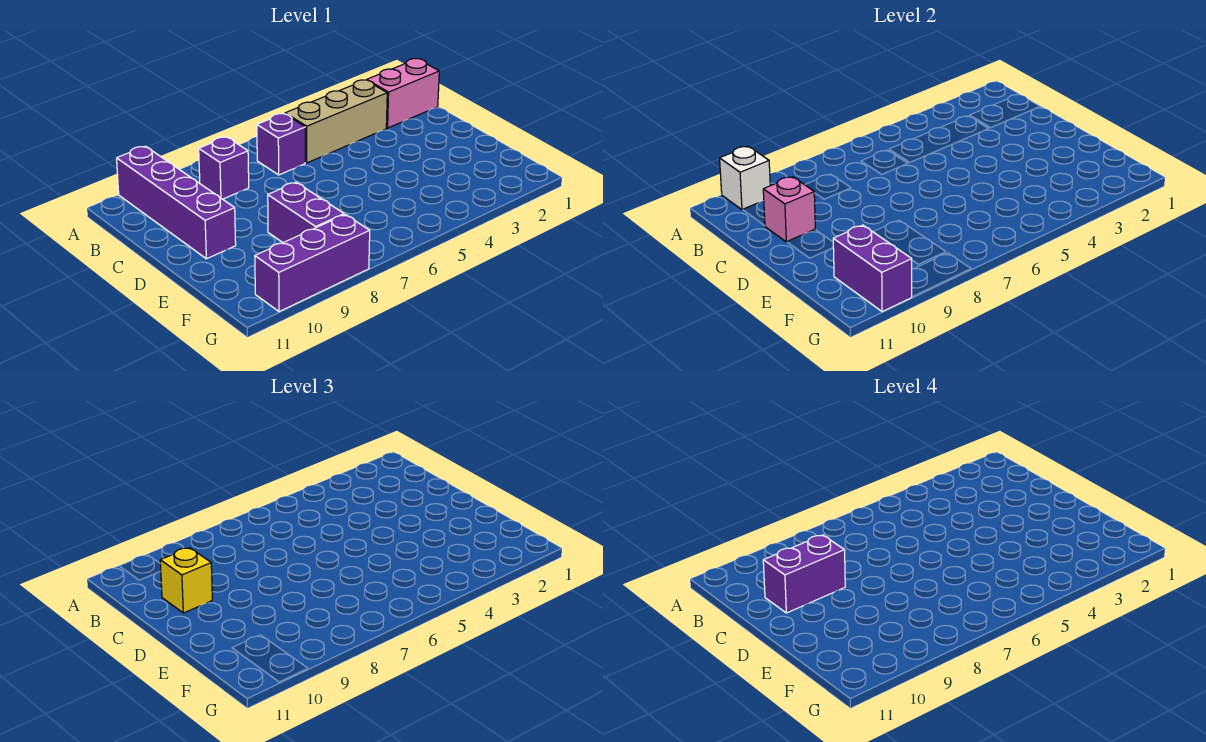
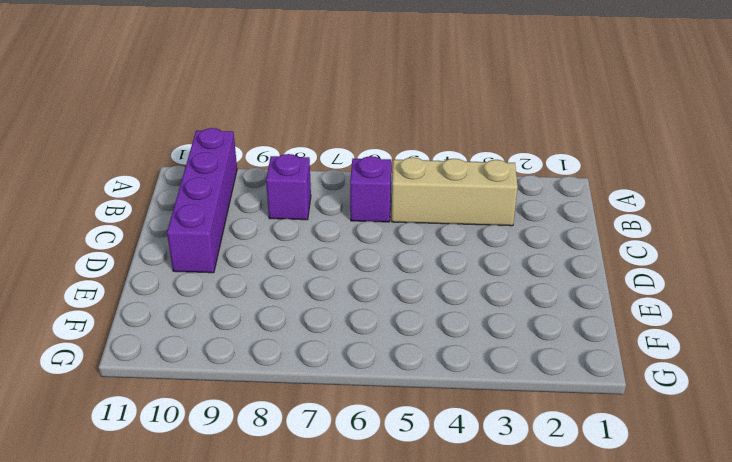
none -> pink brick B1:B2 level 1
none -> purple brick E8:F8 level 1
none -> purple brick G8:G10 level 1

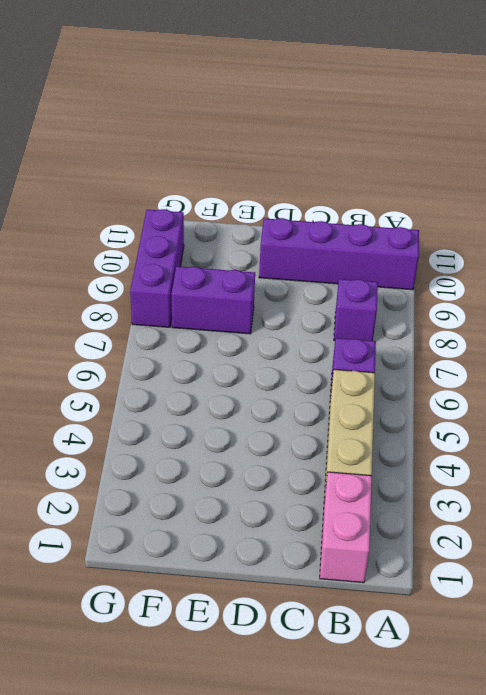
none -> white brick A10 level 2
none -> pink brick C10 level 2
none -> purple brick F10:G10 level 2

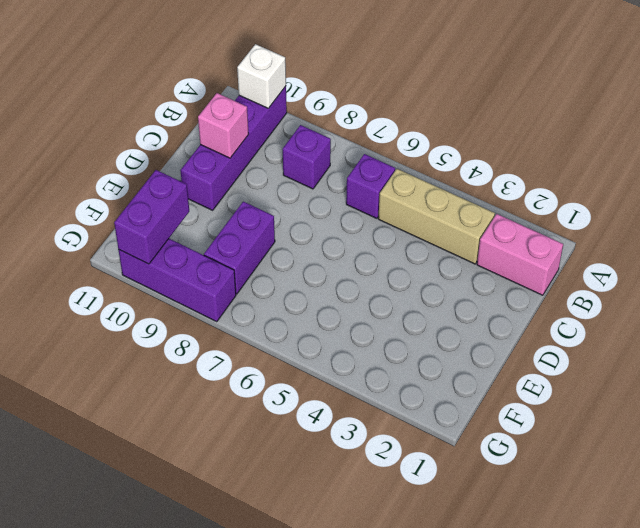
none -> yellow brick C10 level 3
none -> purple brick C9:C10 level 4

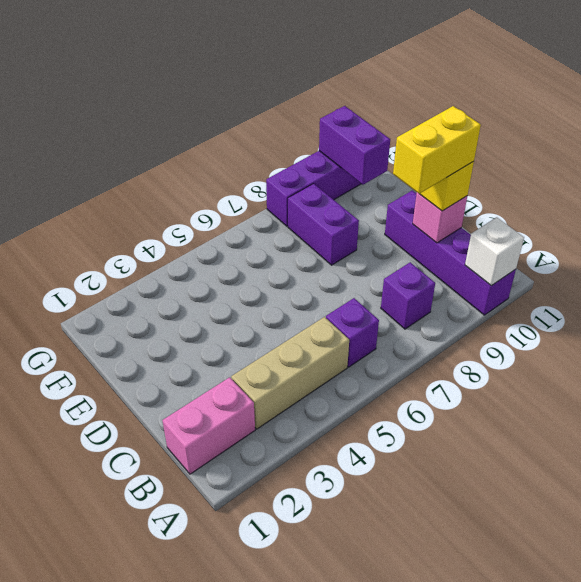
yellow brick C9:C10 level 4 -> purple brick C9:C10 level 4

